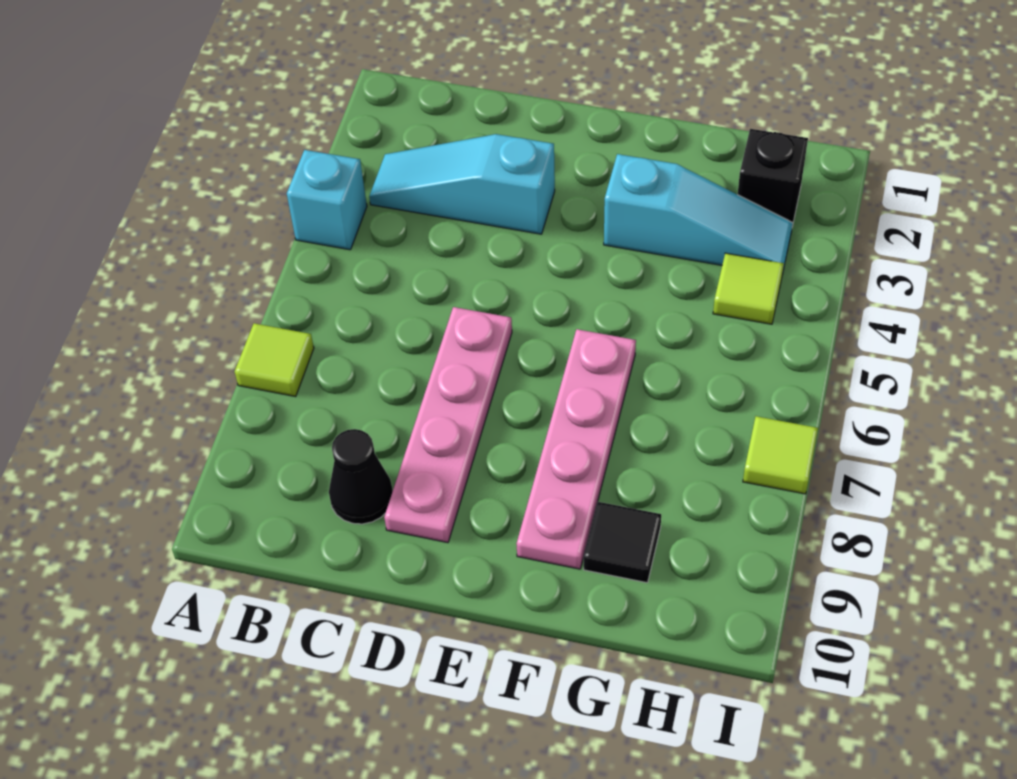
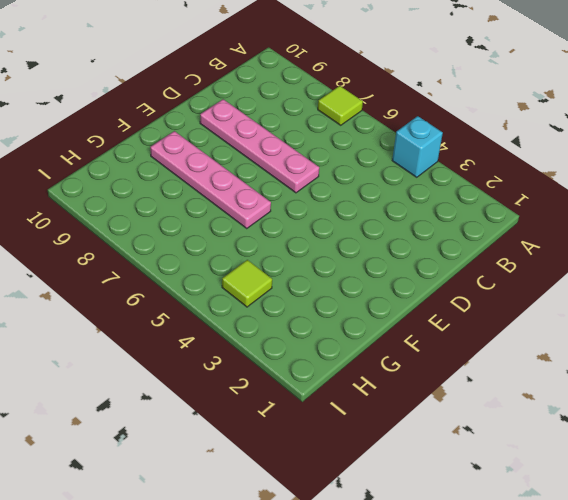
none -> cyan slope B3:D3 level 1 top D
none -> black cone C9 level 1

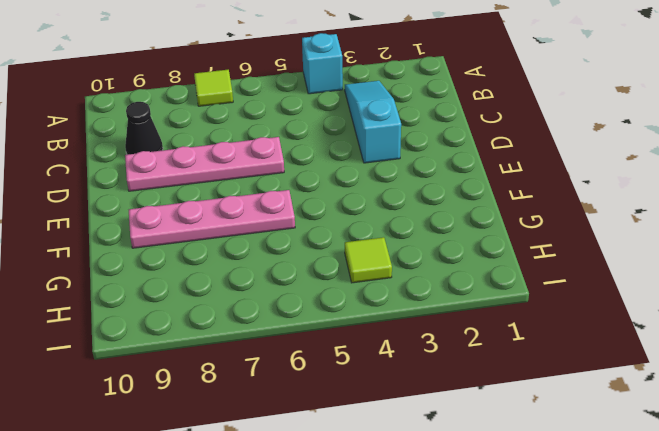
none -> cyan slope F3:H3 level 1 top F
none -> black tile G9 level 1

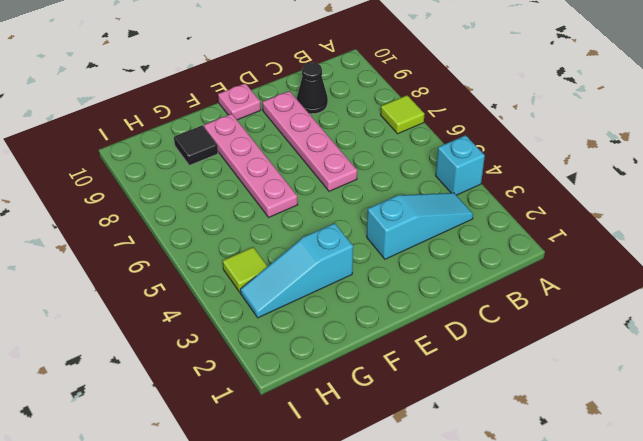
pink plate E10 level 1 -> none
none -> black brick H2 level 1
none -> lime tile I7 level 1

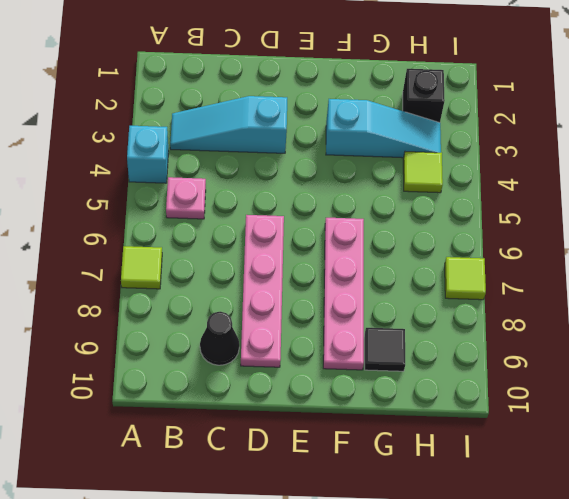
pink plate B5 level 1 -> none

